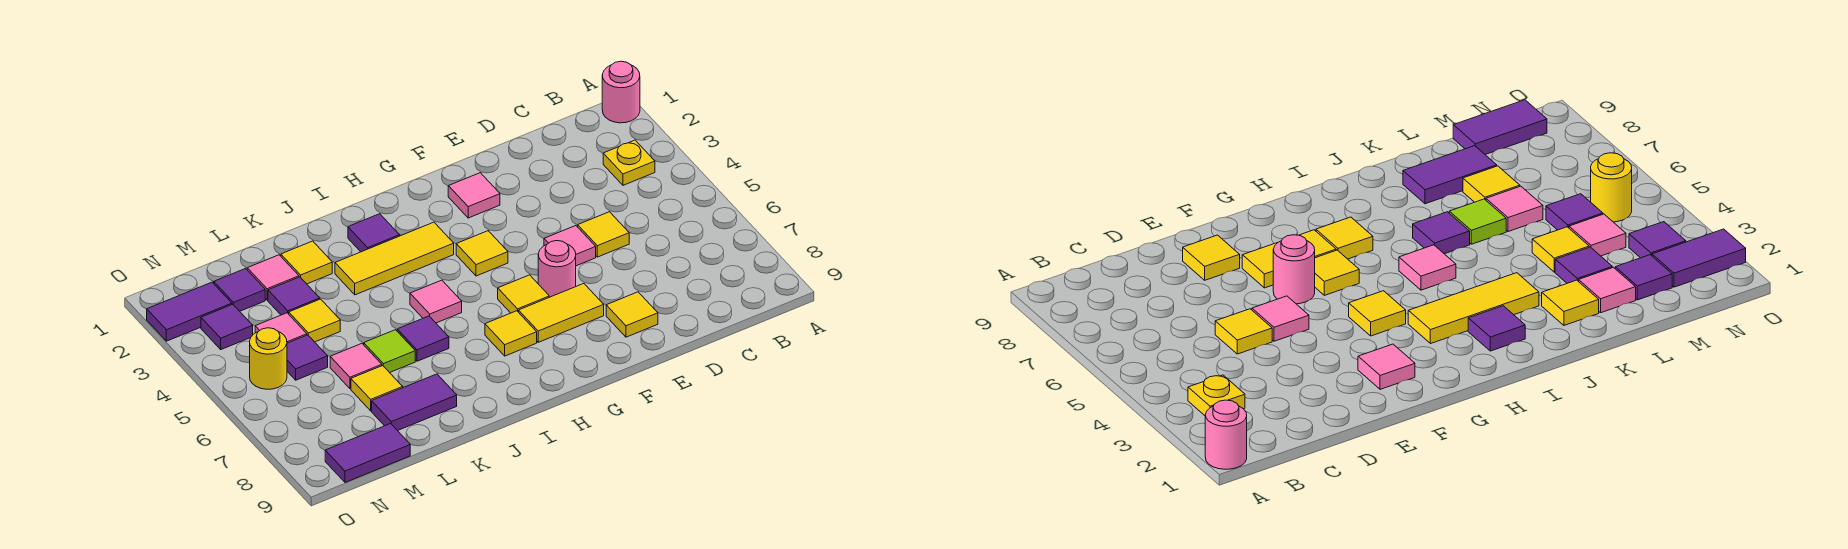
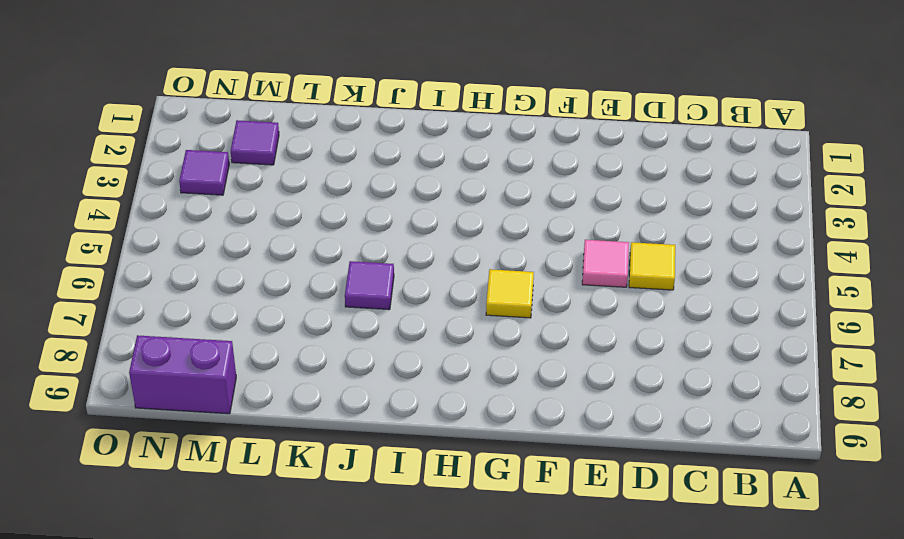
purple brick M9:N9 level 1 -> purple tile M9:N9 level 1
none -> pink round brick A1 level 1
none -> yellow plate B3 level 1
none -> yellow tile E8 level 1
none -> pink tile F2 level 1

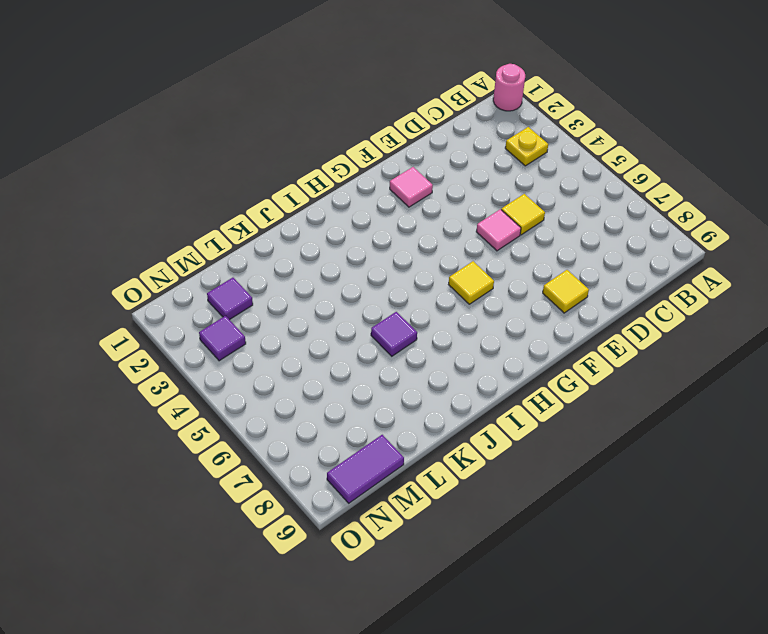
none -> pink round brick F6 level 1
none -> yellow tile F7:G7 level 1
none -> yellow tile G4 level 1
none -> yellow tile H3:J3 level 1

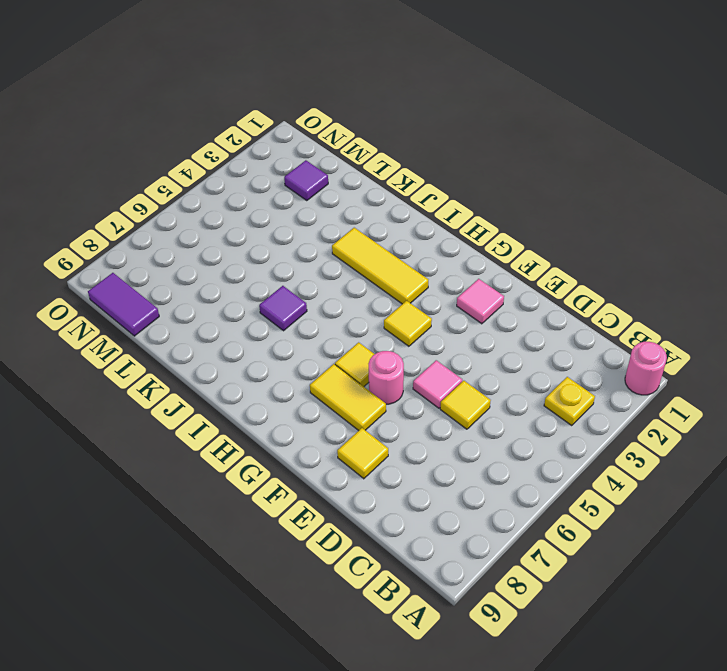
none -> yellow tile H7 level 1
none -> purple tile I2 level 1
none -> pink tile I5 level 1
none -> yellow tile K2 level 1

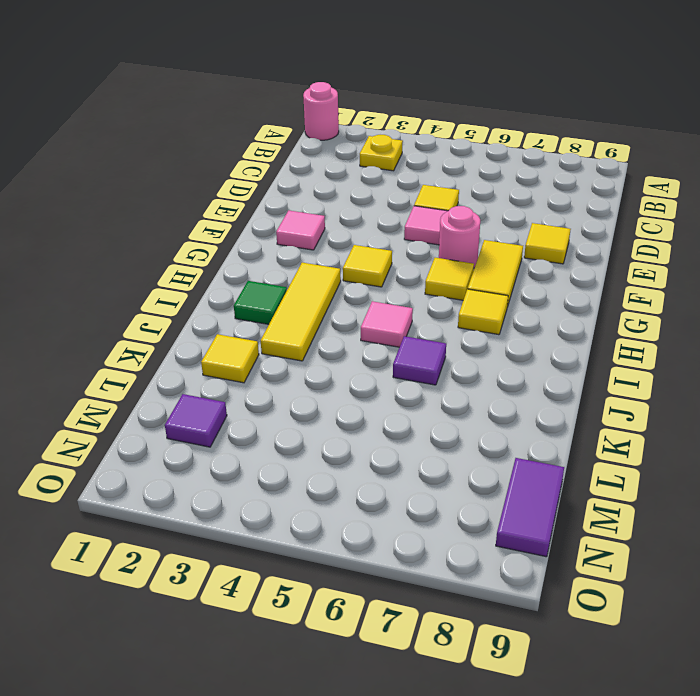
green tile I2 level 1 -> purple tile I2 level 1
none -> lime tile K6 level 1
none -> purple tile K8:L8 level 1
none -> pink tile L2 level 1
none -> purple tile L3 level 1

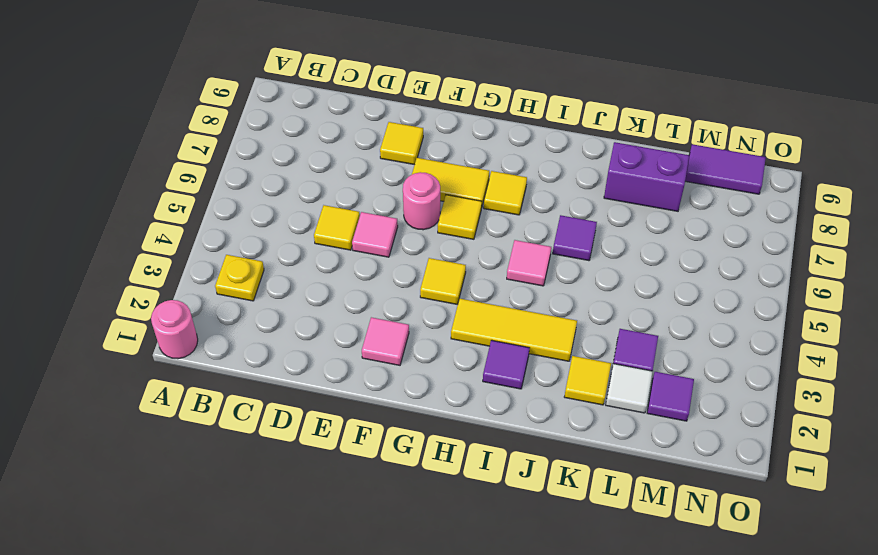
purple brick K8:L8 level 1 -> purple tile K8:L8 level 1
white tile L2 level 1 -> pink tile L2 level 1
none -> lime tile K6 level 1
none -> yellow tile L4 level 1
none -> pink tile L6 level 1
none -> yellow tile L7 level 1

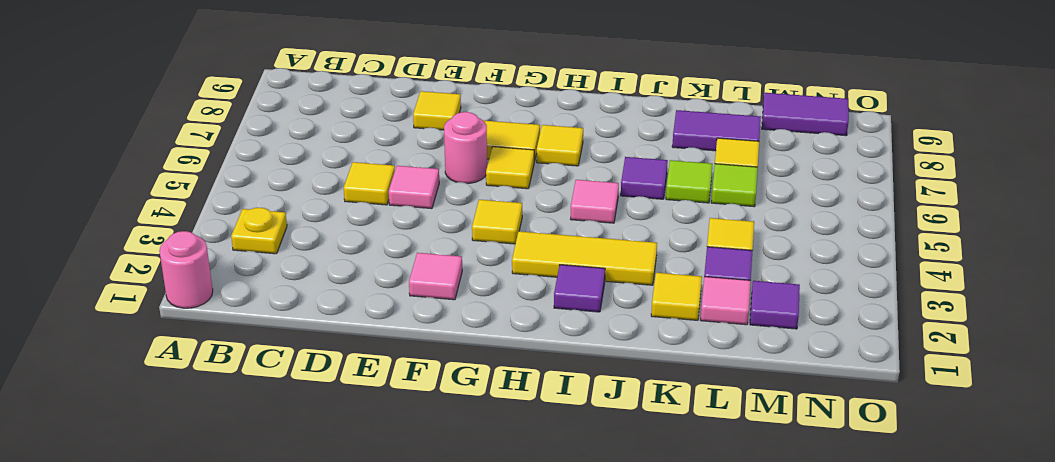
lime tile L6 level 1 -> pink tile L6 level 1
none -> pink tile M4 level 1
none -> purple tile M5 level 1
none -> purple tile N2:O2 level 1
none -> purple tile N3 level 1

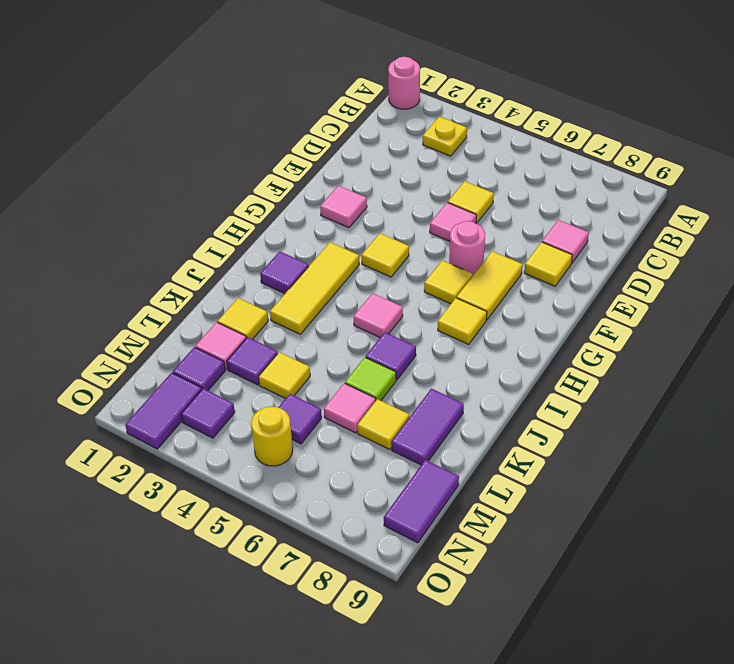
pink tile D8 level 1 -> pink tile M4 level 1

